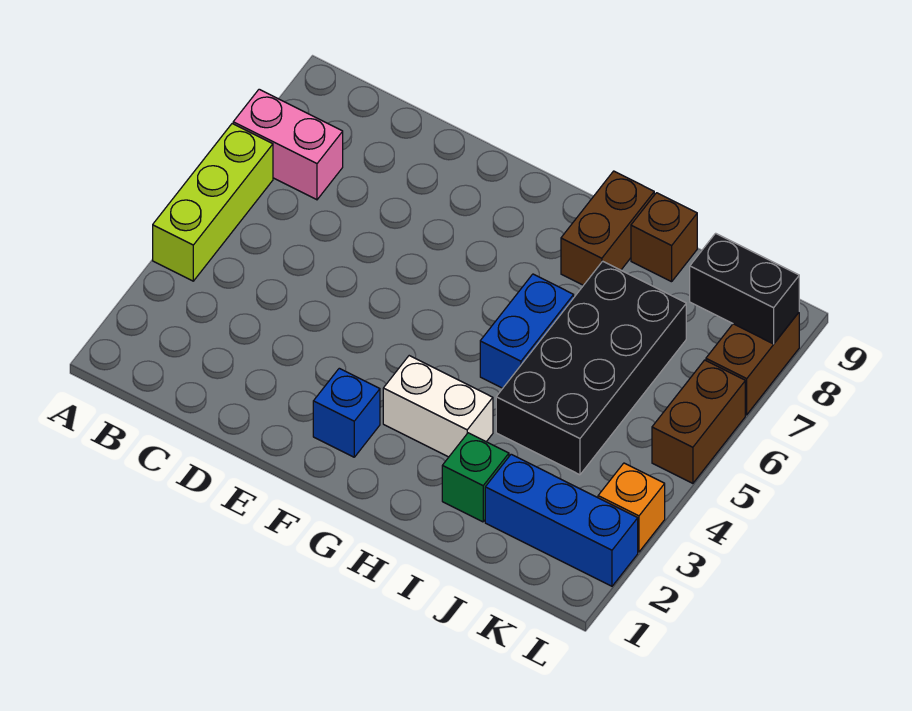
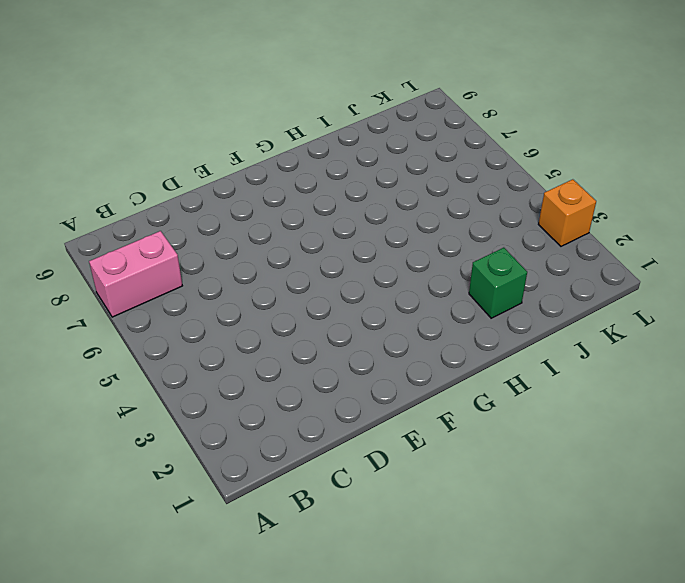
none -> lime brick A4:A6 level 1
none -> blue brick F2 level 1
none -> white brick G3:H3 level 1

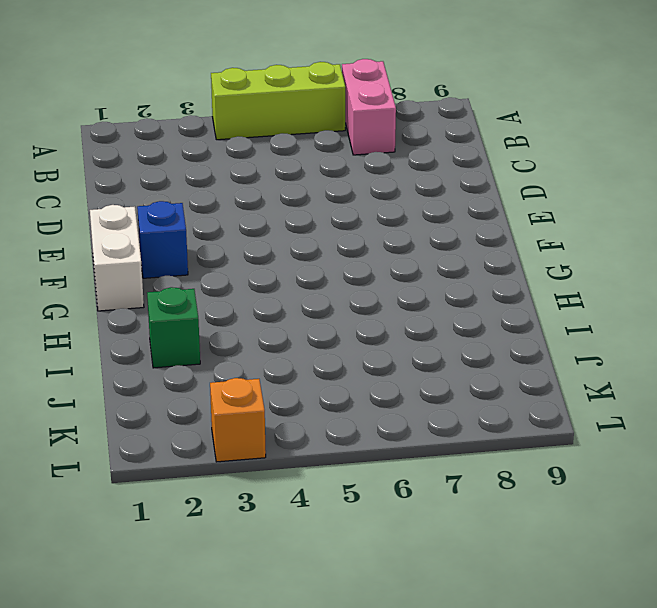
white brick F1:G1 level 1 -> white brick G3:H3 level 1
none -> blue brick H5:H6 level 1
none -> brown brick H8:H9 level 1
none -> black brick I4:J7 level 1

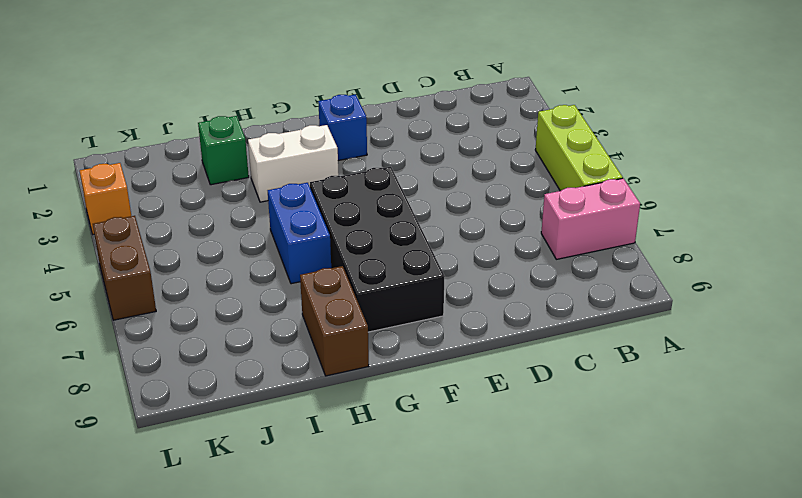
black brick F5:G8 level 1 -> black brick I4:J7 level 1
none -> brown brick I9 level 1
none -> blue brick J2:L2 level 1
none -> brown brick L7:L8 level 1

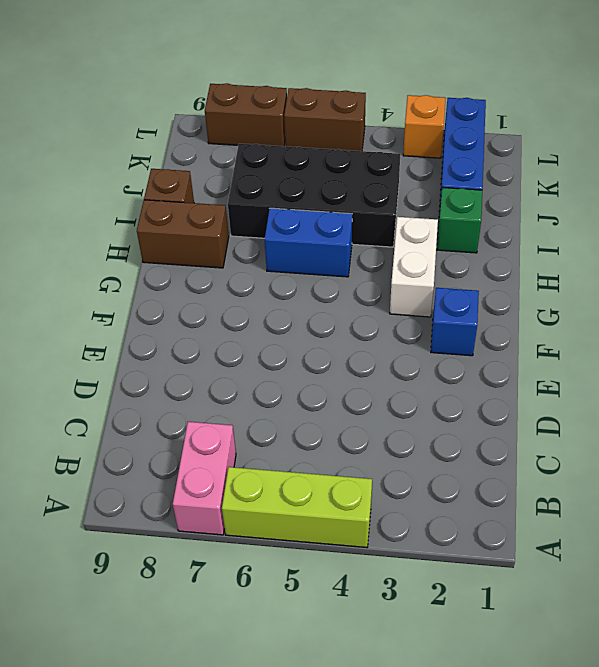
none -> black brick K8:L8 level 2

